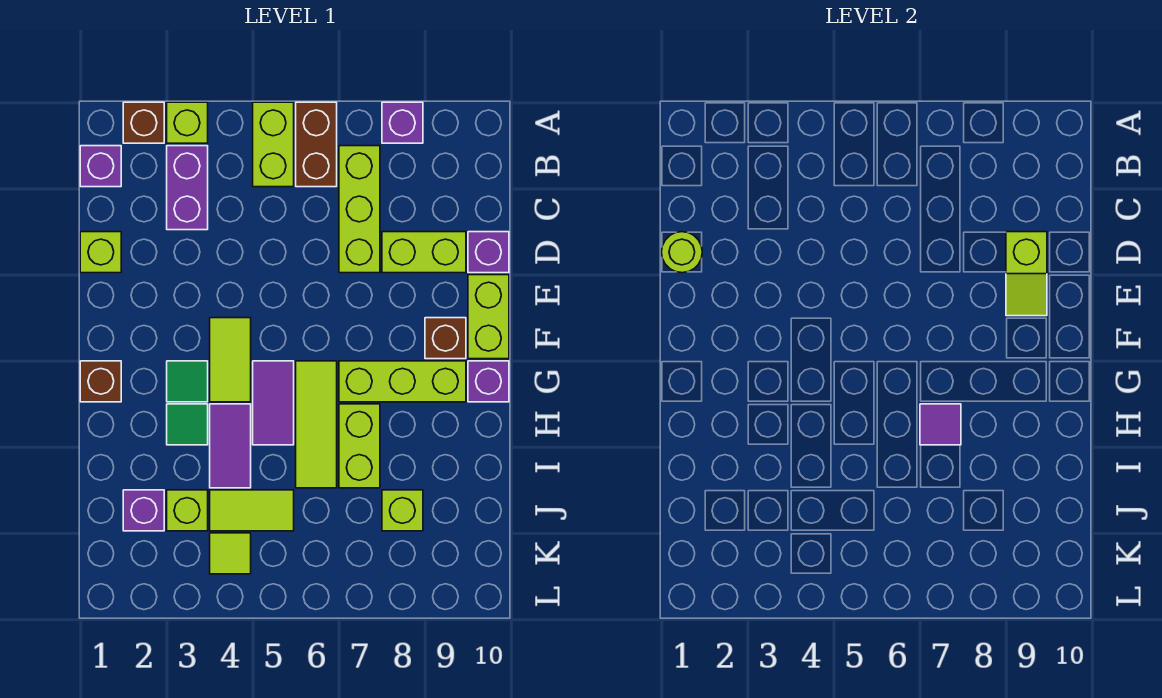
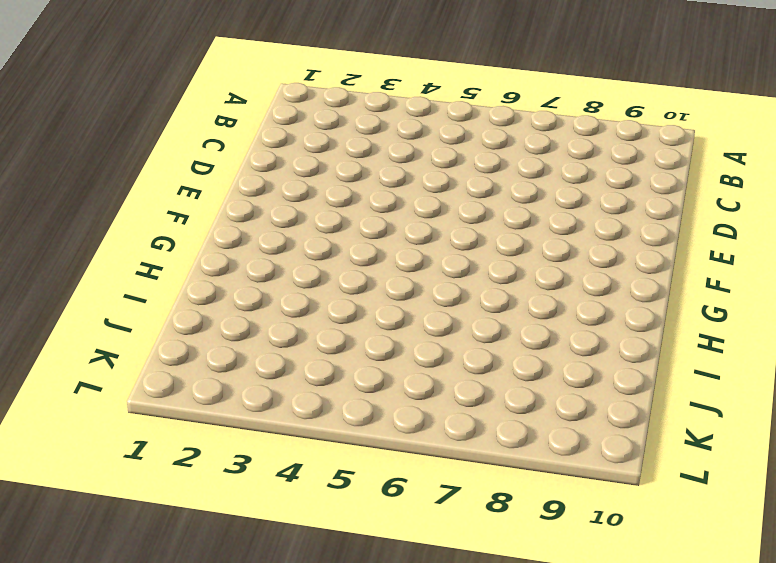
none -> brown brick A2 level 1
none -> lime brick A3 level 1
none -> lime brick A5:B5 level 1
none -> brown brick A6:B6 level 1

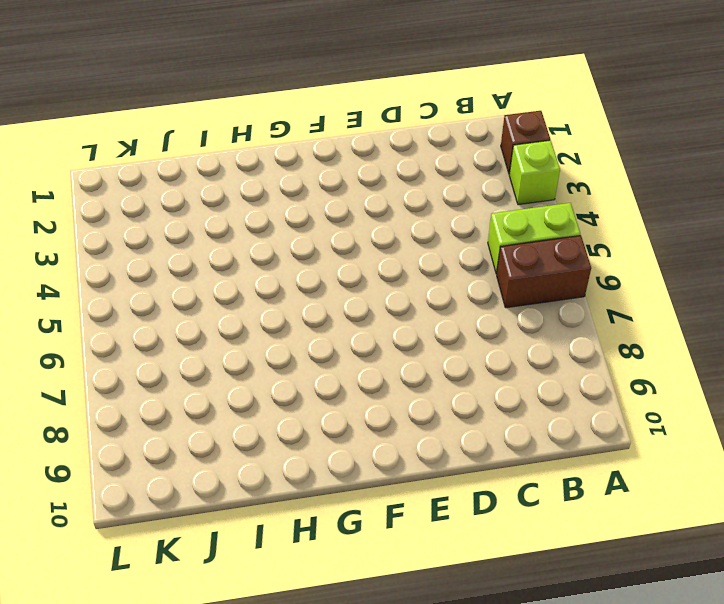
none -> purple brick A8 level 1
none -> purple brick B1 level 1
none -> purple brick B3:C3 level 1
none -> lime brick B7:D7 level 1

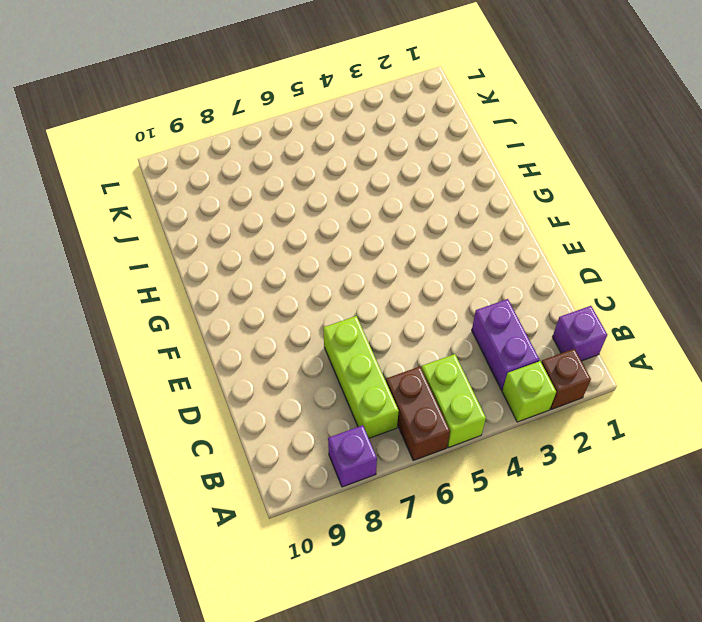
none -> lime brick D1 level 1
none -> lime brick D8:D9 level 1
none -> purple brick D10 level 1
none -> lime brick E10:F10 level 1

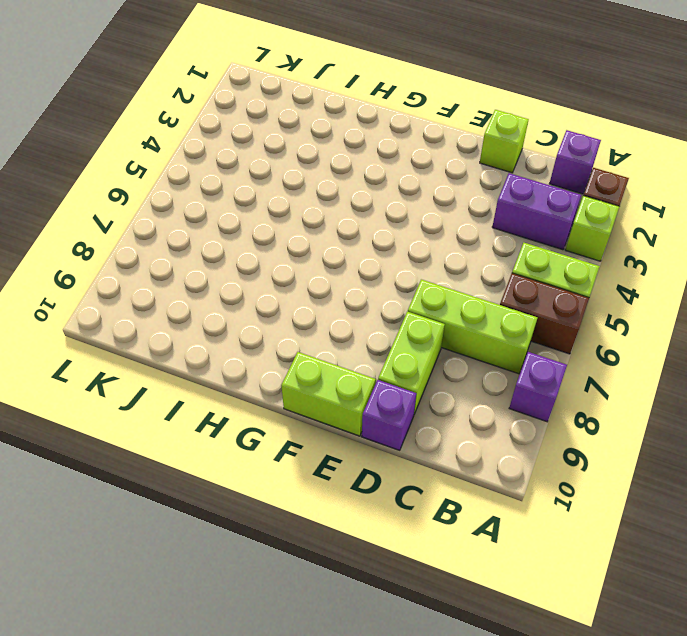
none -> lime tile F4:G4 level 1
none -> brown brick F9 level 1
none -> brown brick G1 level 1
none -> green tile G3 level 1

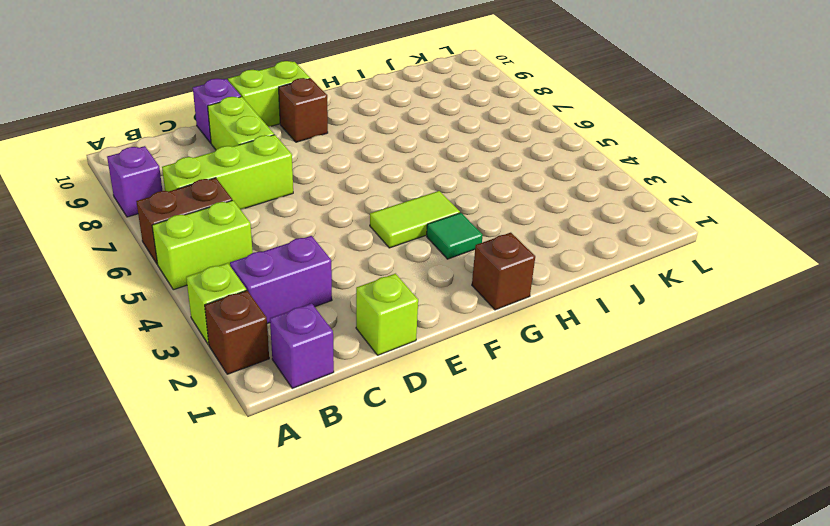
none -> purple tile G5:H5 level 1
none -> lime tile G6:I6 level 1
none -> lime brick G7:G9 level 1
none -> purple brick G10 level 1

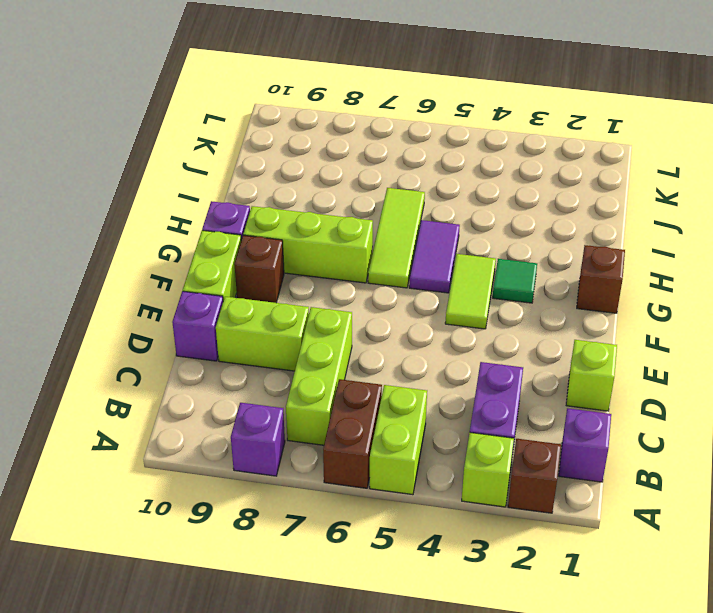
none -> green tile H3 level 1
none -> purple tile H4:I4 level 1
none -> lime brick H7:I7 level 1
none -> purple brick J2 level 1

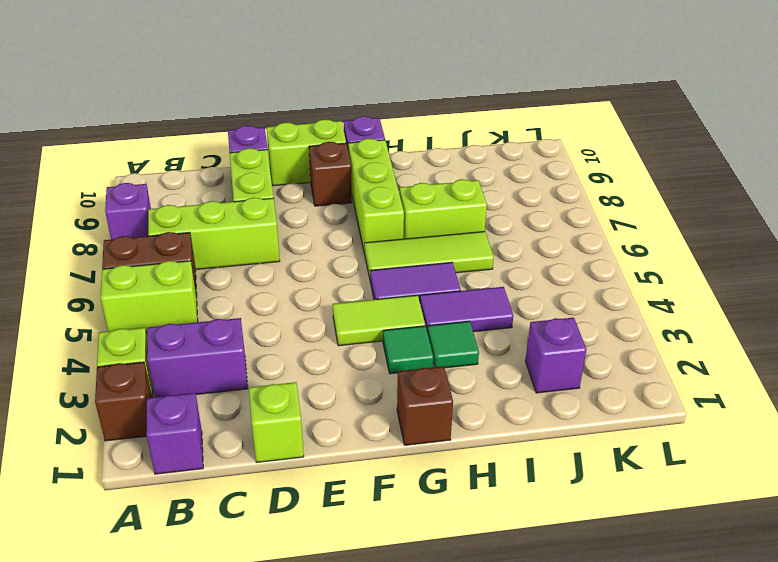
none -> lime brick J3 level 1
none -> lime tile J4:J5 level 1
none -> lime brick J8 level 1
none -> lime tile K4 level 1

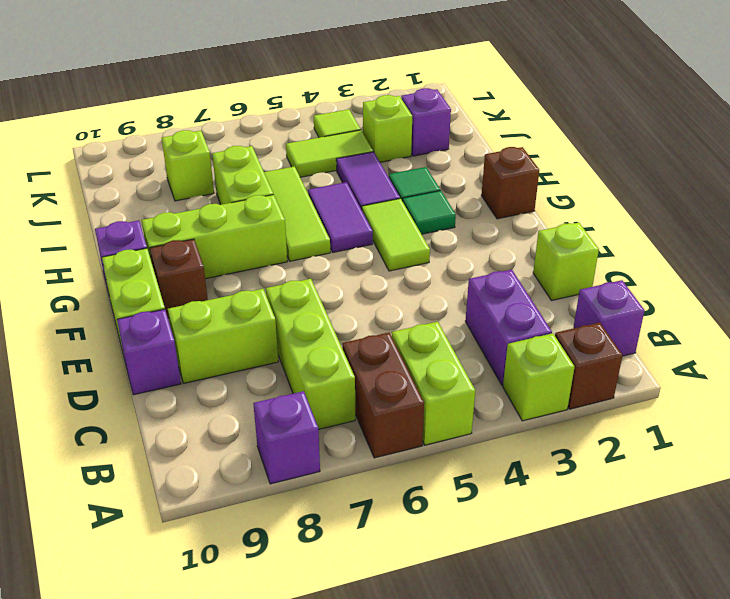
none -> lime round brick D1 level 2
none -> lime slope D9:E9 level 2 top D
none -> purple tile H7 level 2

